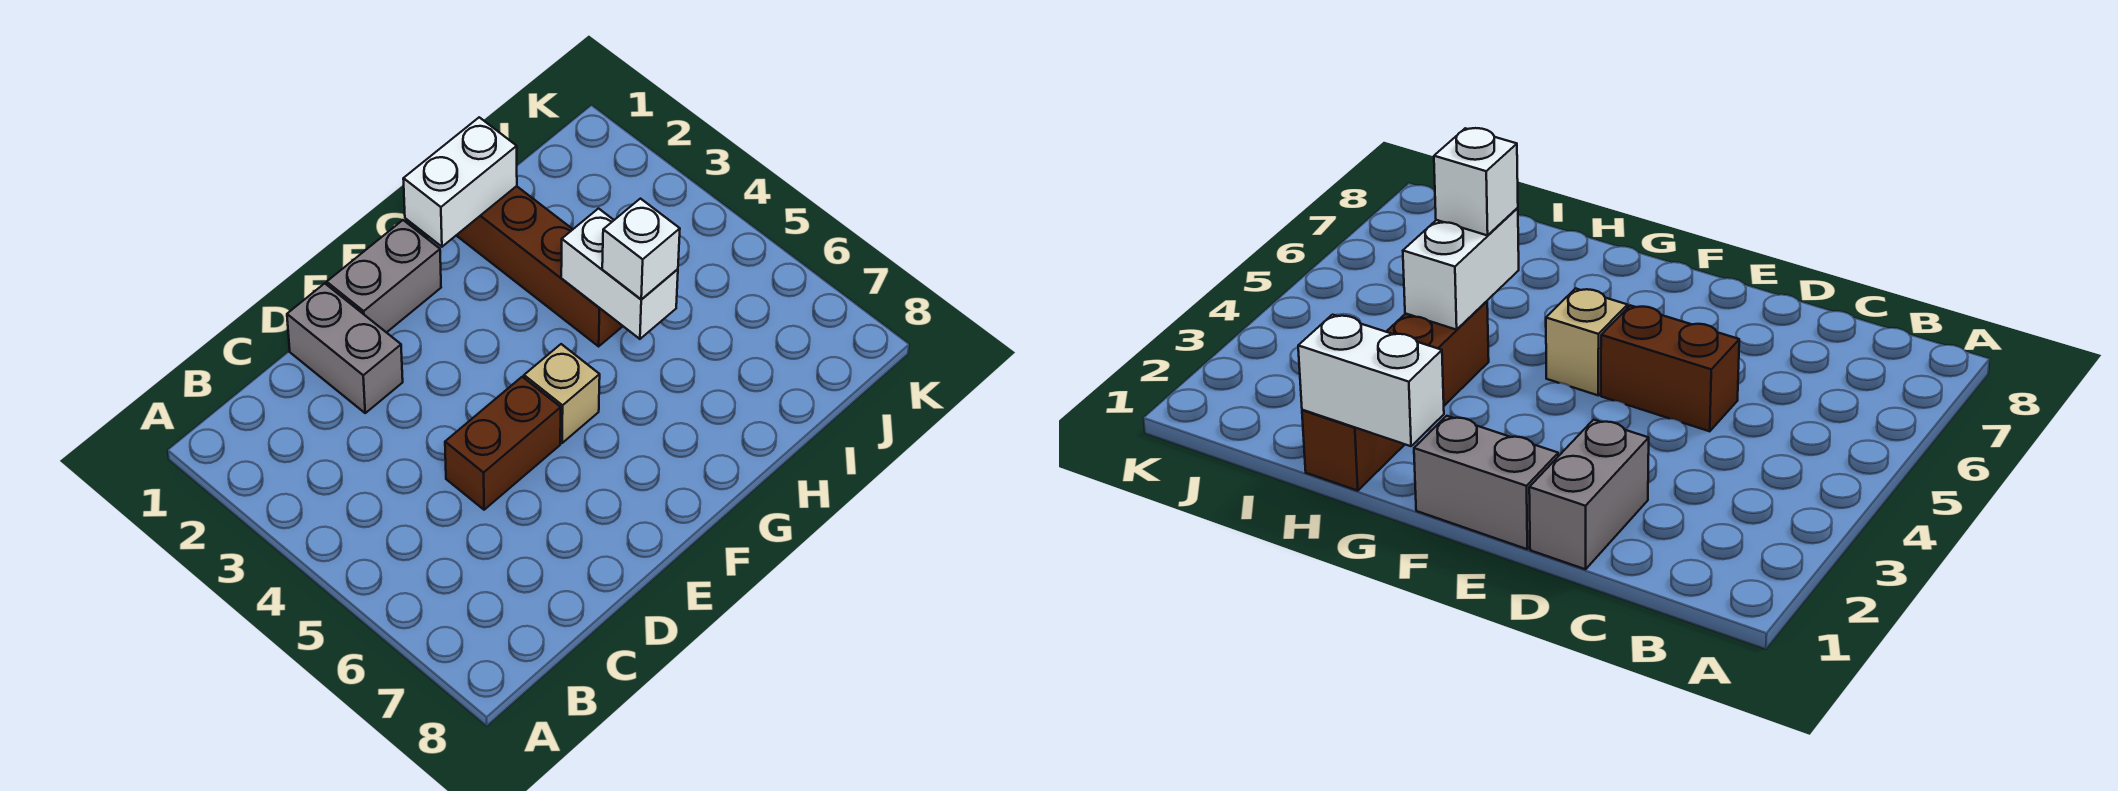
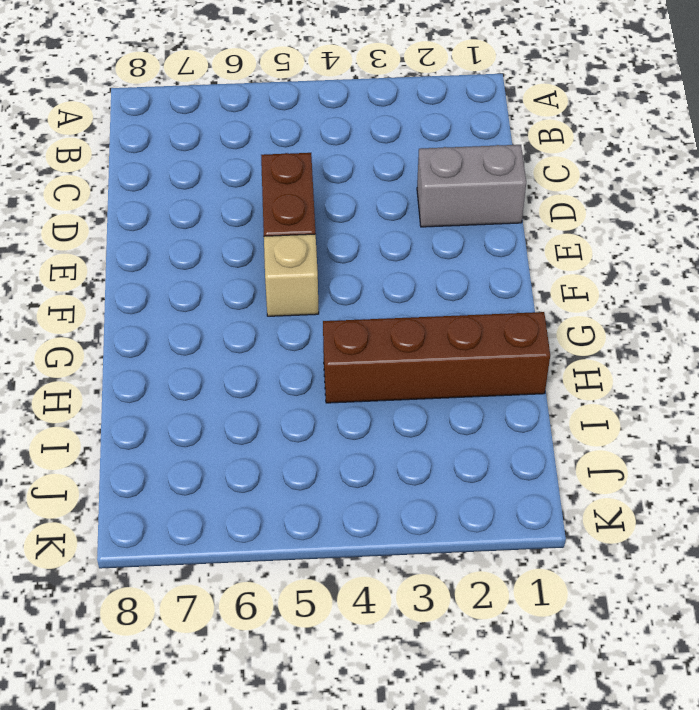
none -> grey brick E1:F1 level 1
none -> white brick G1:H1 level 2

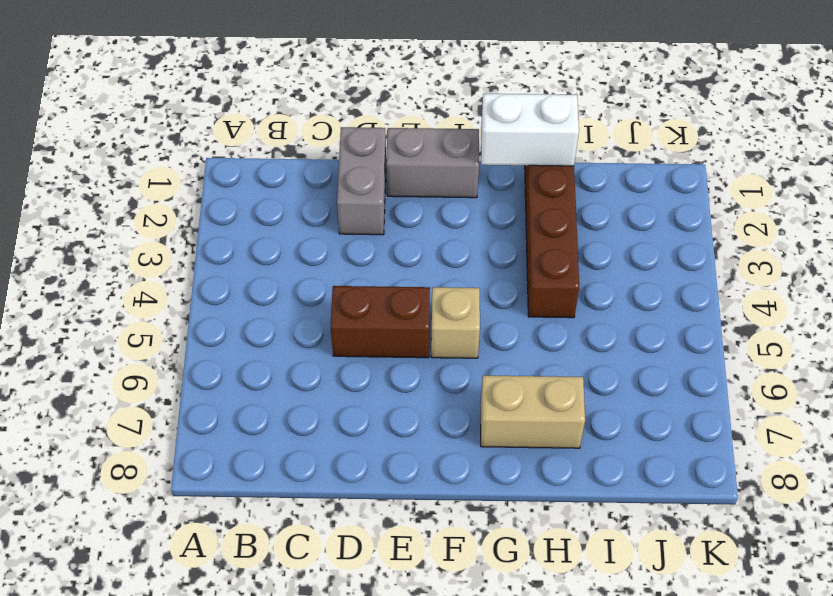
tan brick G7:H7 level 1 -> none
none -> white brick H4:H5 level 2
none -> white brick H5 level 3

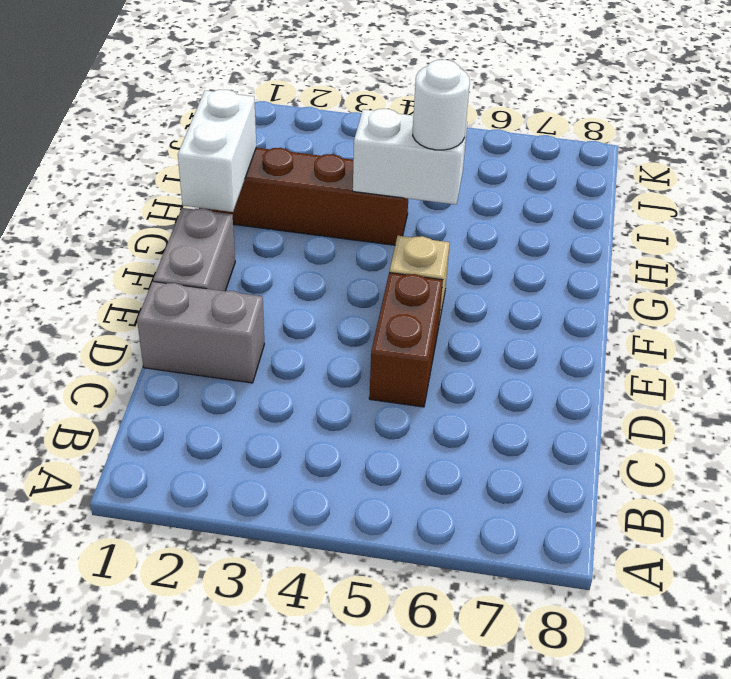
white round brick H5 level 3 -> white brick H5 level 3

